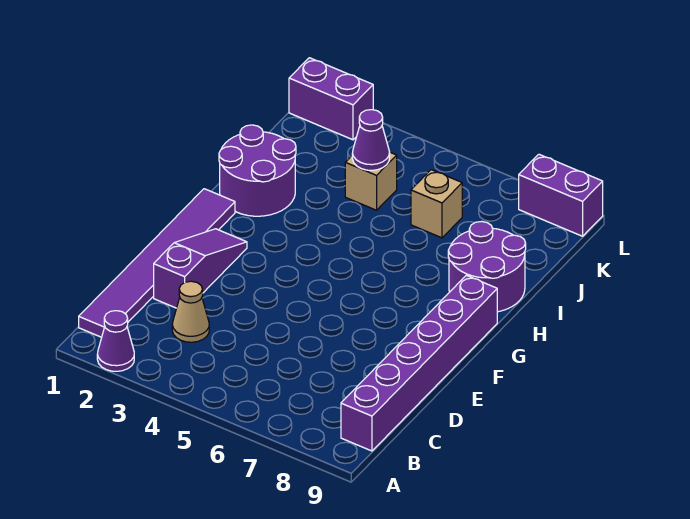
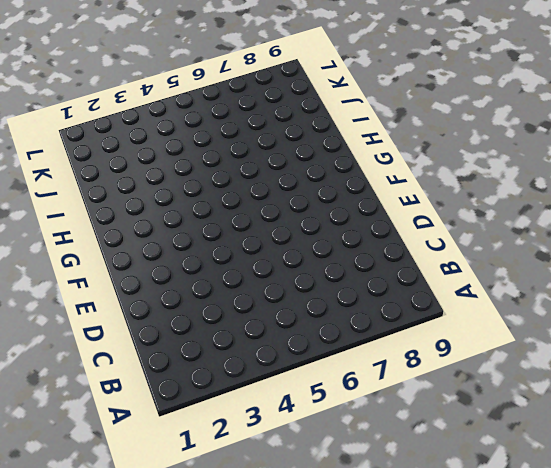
none -> purple cone A2 level 1
none -> purple tile B1:G1 level 1
none -> purple brick B9:G9 level 1

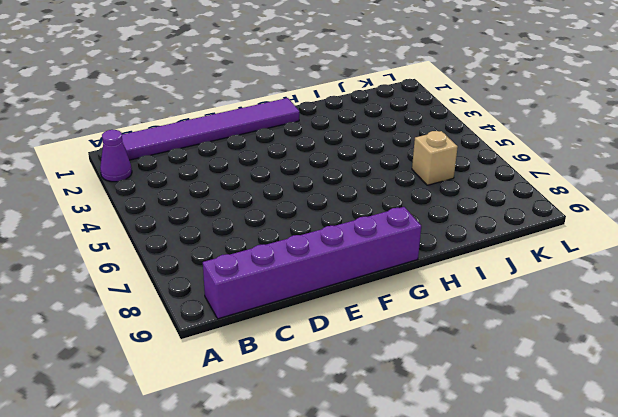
none -> tan cone C3 level 1
none -> purple slope D2:F2 level 1 top D
none -> purple round brick H1:I2 level 1

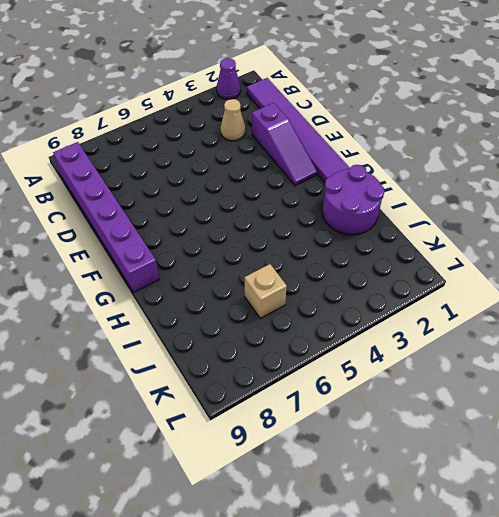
none -> purple round brick H8:I9 level 1
none -> tan brick J4 level 1
none -> purple brick L1:L2 level 1

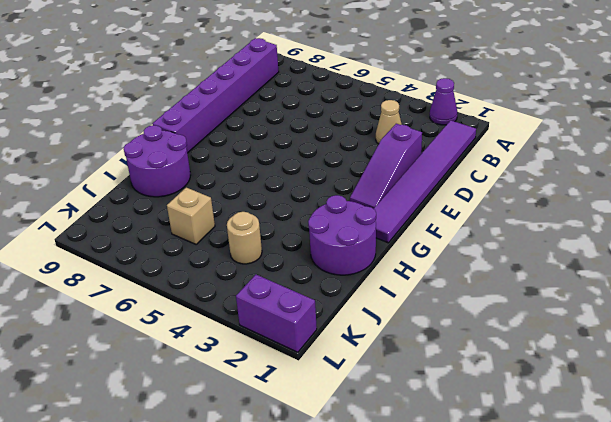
tan round brick J4 level 1 -> tan brick J4 level 1
none -> purple brick L8:L9 level 1
none -> purple cone J4 level 2

